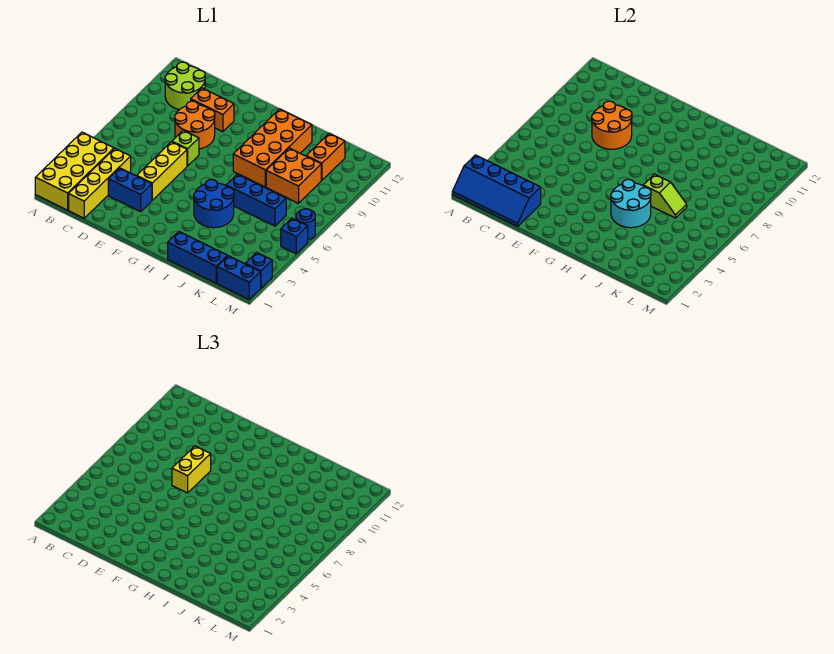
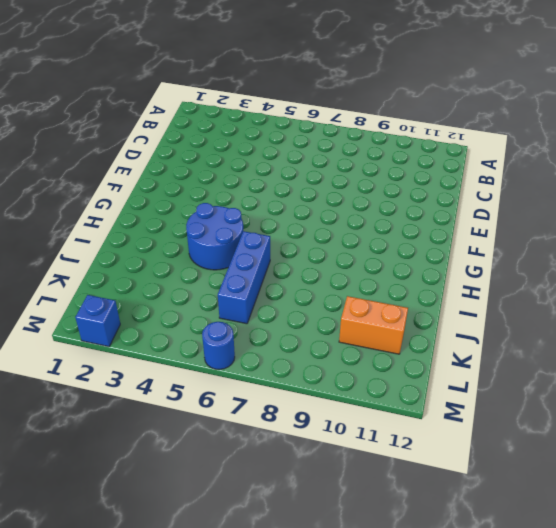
none -> yellow brick A1:B4 level 1
none -> lime round brick B10:C11 level 1
none -> yellow brick C1:C4 level 1

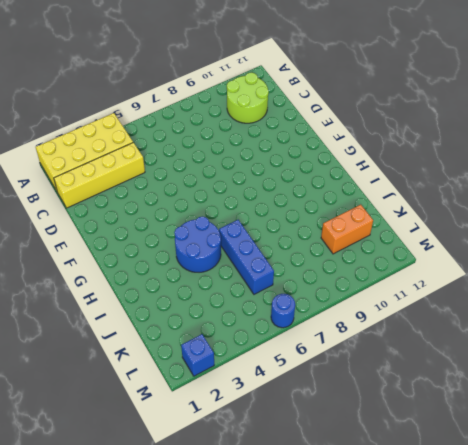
none -> blue brick D3:E3 level 1
none -> orange round brick D8:E9 level 1
none -> orange brick D10:E10 level 1

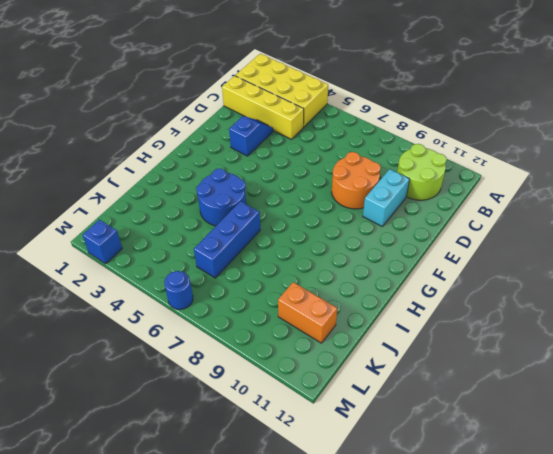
blue slope D3:E3 level 1 top E -> blue brick D3:E3 level 1
cyan brick D10:E10 level 1 -> orange brick D10:E10 level 1
none -> yellow brick E4:E6 level 1
none -> lime brick E7 level 1
none -> orange brick H8:I11 level 1

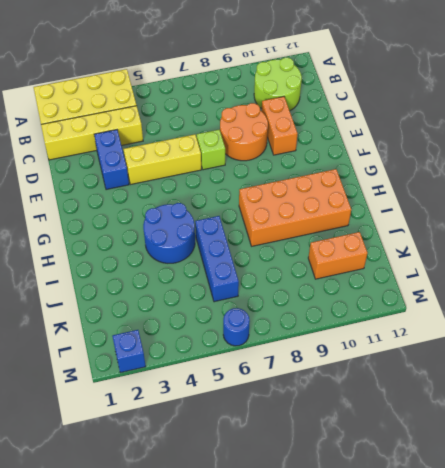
none -> blue brick I1:K1 level 1
none -> orange brick J8:K9 level 1
none -> blue brick L1:M1 level 1

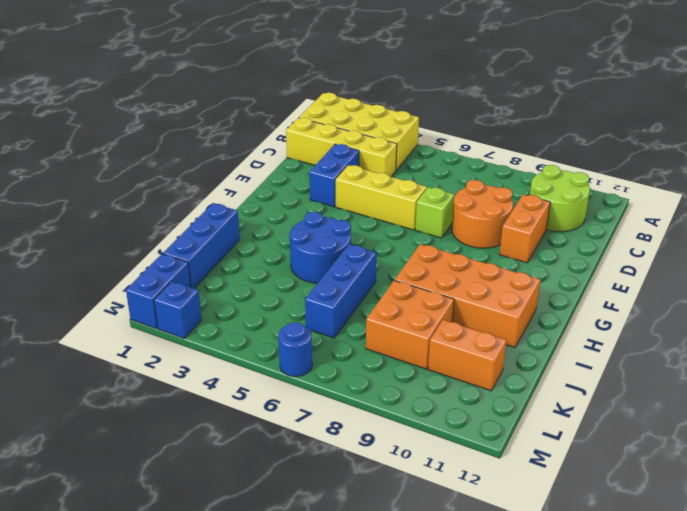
none -> blue brick M5 level 1
none -> blue slope A1:D2 level 2 top 2
none -> orange round brick D8:E9 level 2

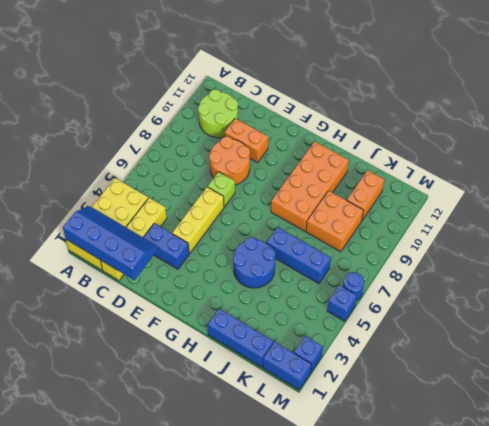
blue slope A1:D2 level 2 top 1 -> blue slope A1:D2 level 2 top 2
none -> orange round brick D8:E9 level 2
none -> cyan round brick H4:I5 level 2
none -> lime slope I6:J6 level 2 top I

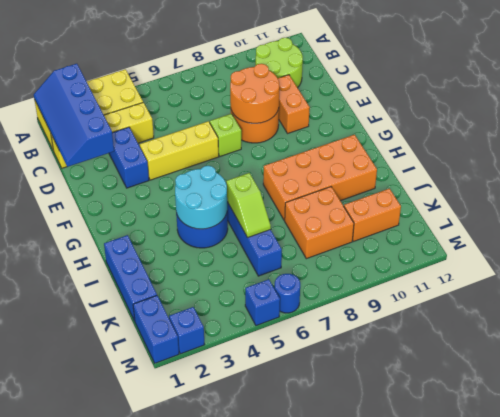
none -> yellow brick E7:E8 level 3

